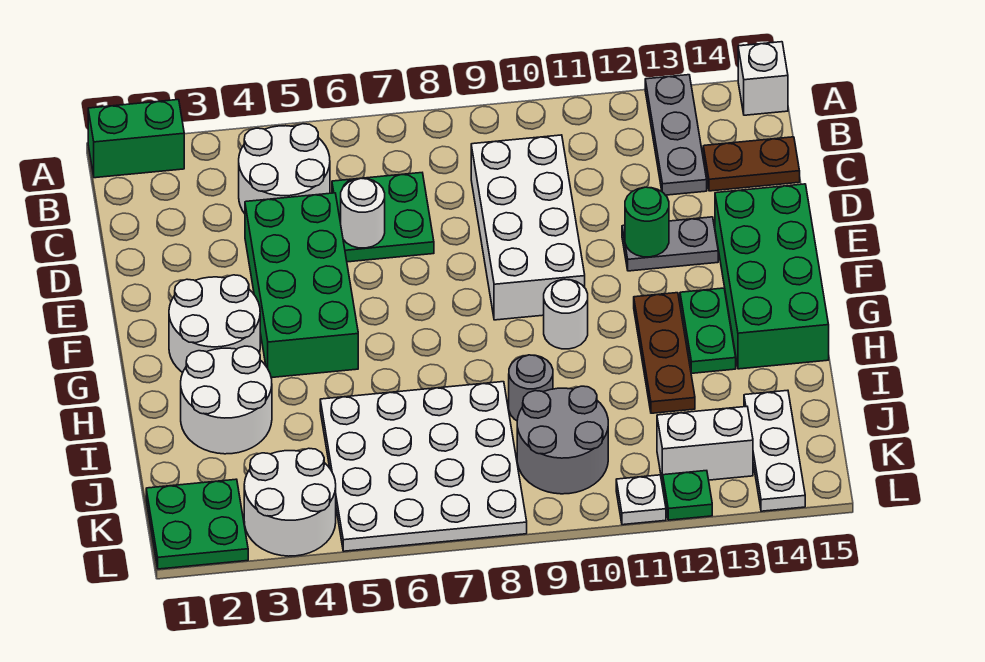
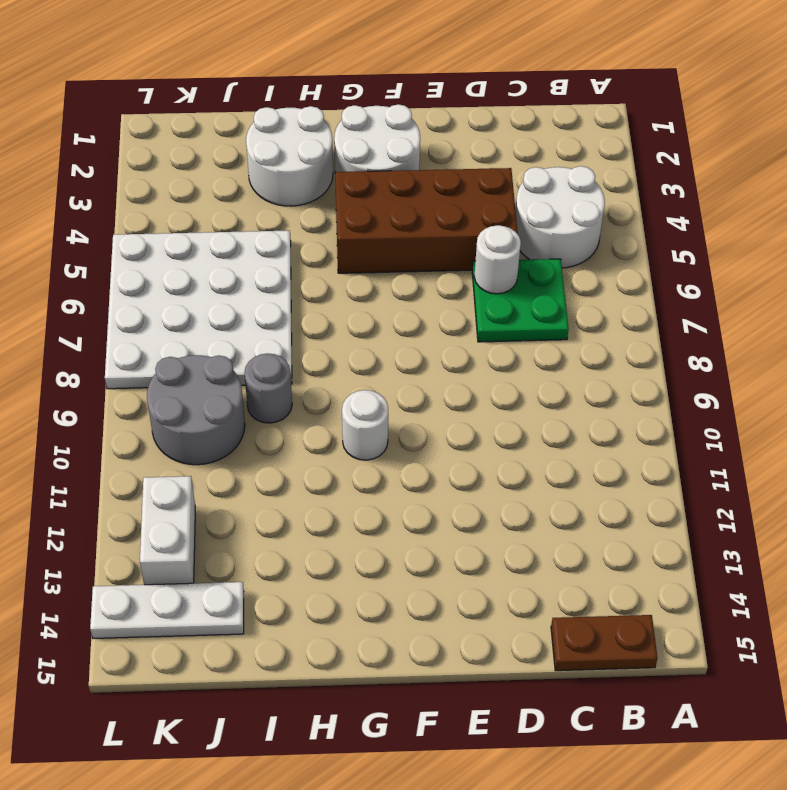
brown plate B15:C15 level 1 -> brown plate C14:C15 level 1
brown brick D4:G5 level 1 -> green brick D4:G5 level 1
none -> green brick A1:A2 level 1
none -> grey plate A13:C13 level 1
none -> white brick A15 level 1

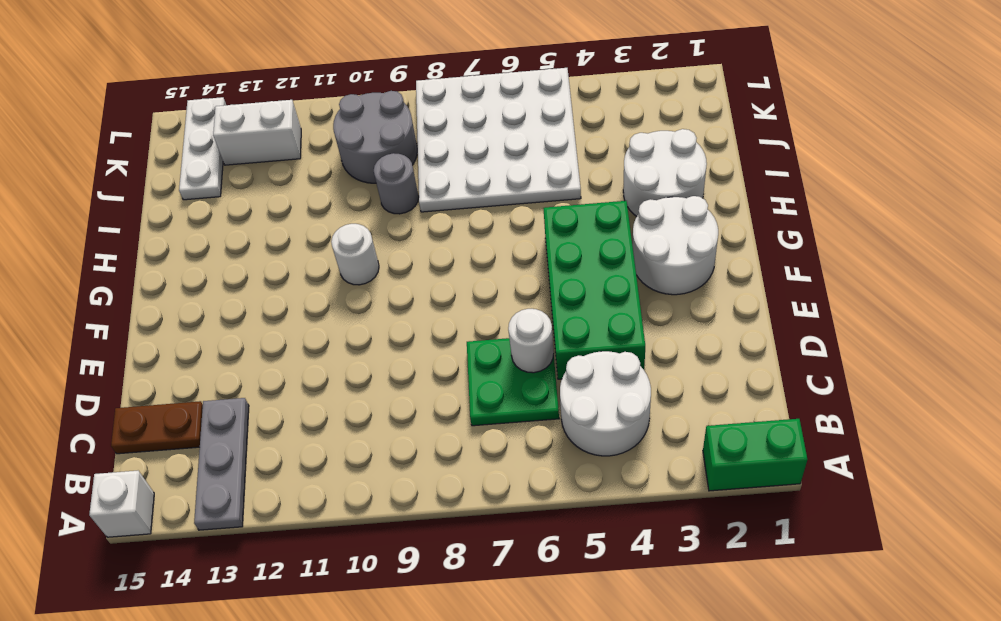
none -> white brick C9:F10 level 1
none -> grey plate E12:E13 level 1
none -> green brick E14:H15 level 1

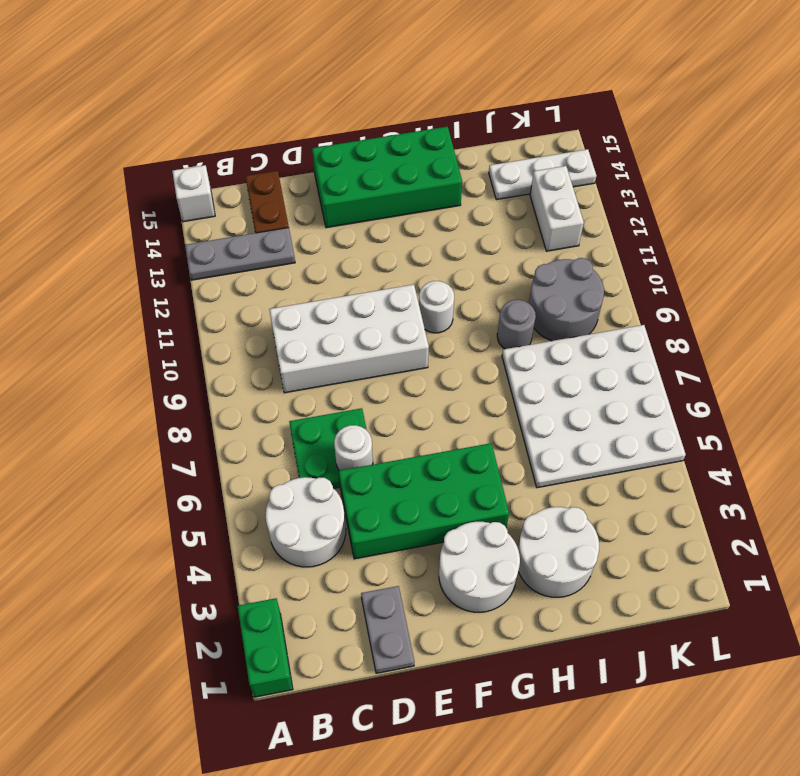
grey plate D1:D2 level 1 -> grey plate E12:E13 level 1
none -> brown plate G12:I12 level 1
none -> green plate G13:H13 level 1
none -> green plate K1:L2 level 1

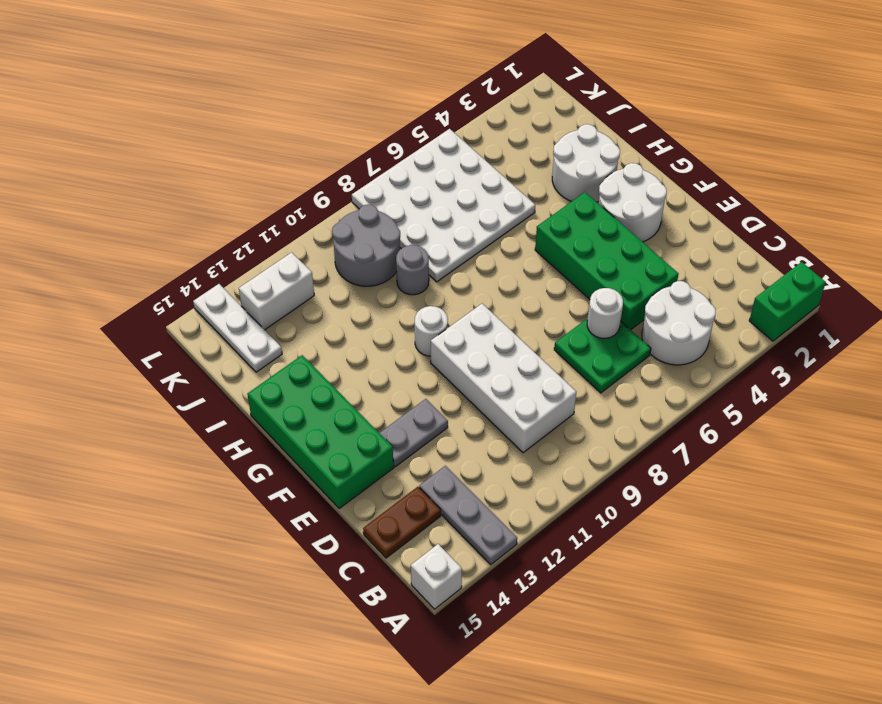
none -> brown plate G12:I12 level 1
none -> green plate G13:H13 level 1
none -> green plate K1:L2 level 1

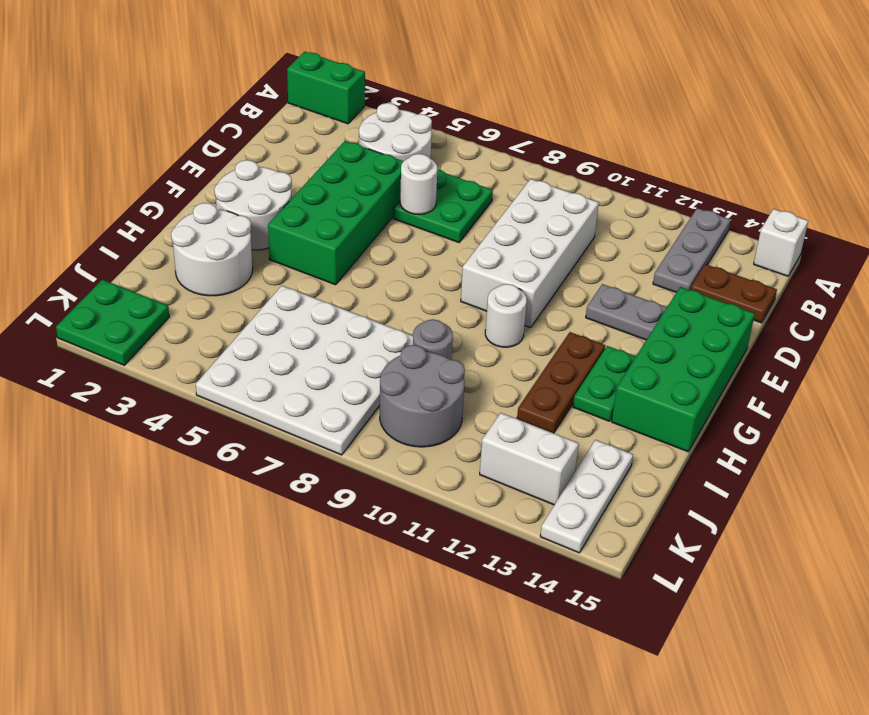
none -> white round brick K3:L4 level 1
none -> white plate L11 level 1
none -> green plate L12 level 1

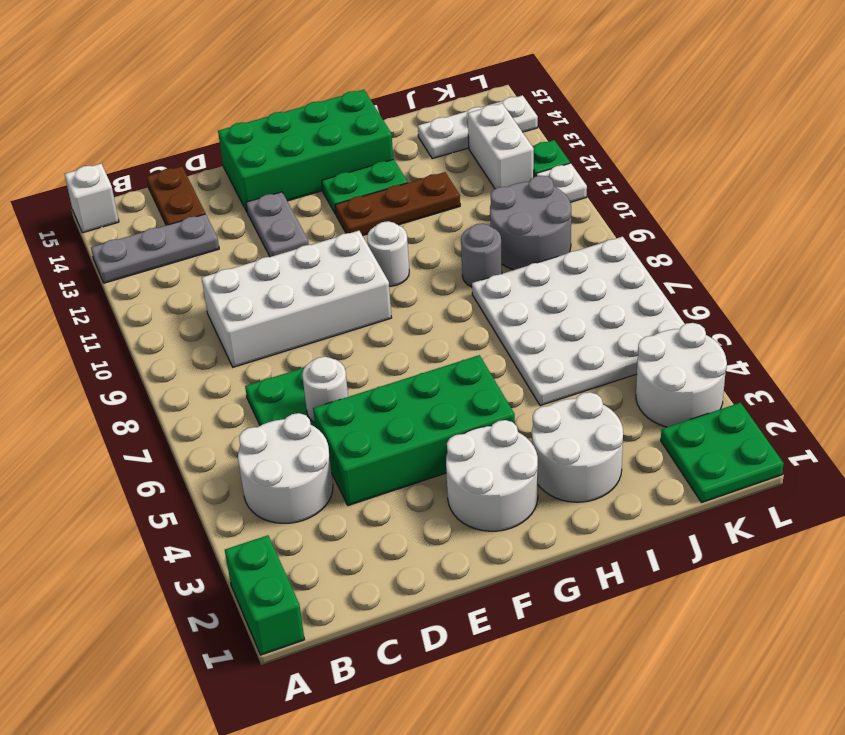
none -> green round brick E12 level 2

